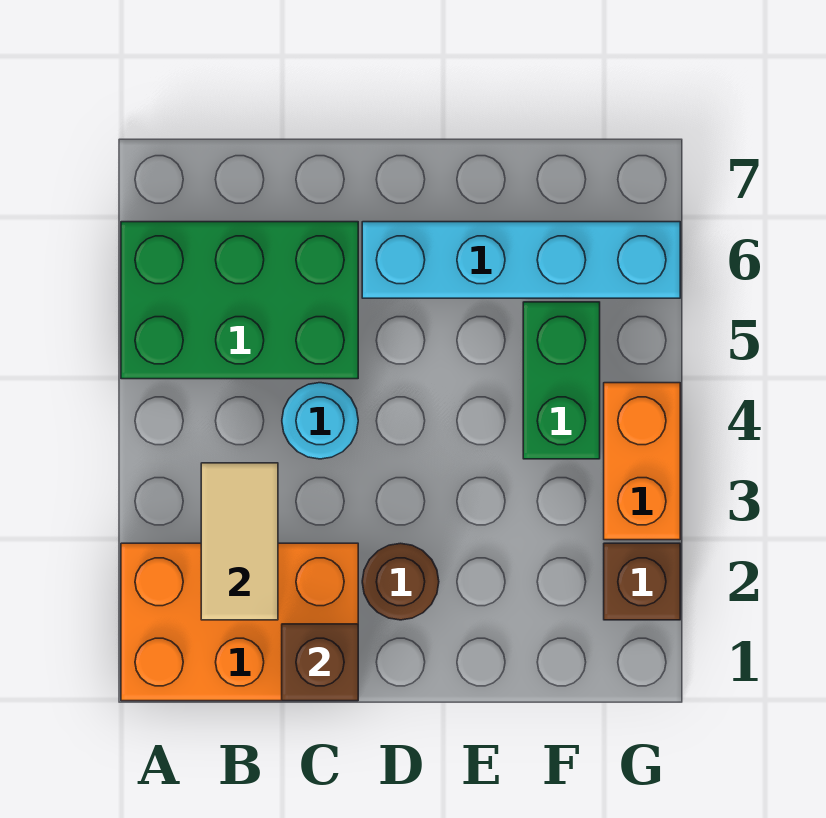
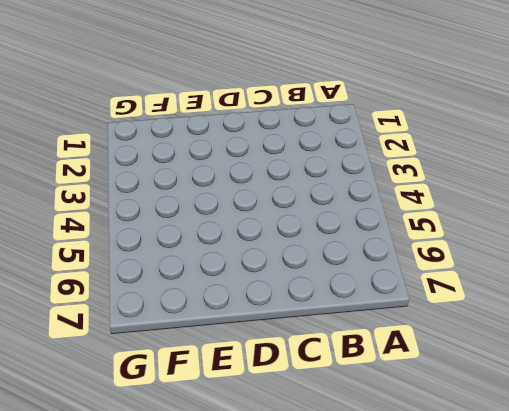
none -> orange brick A1:C2 level 1
none -> green brick A5:C6 level 1

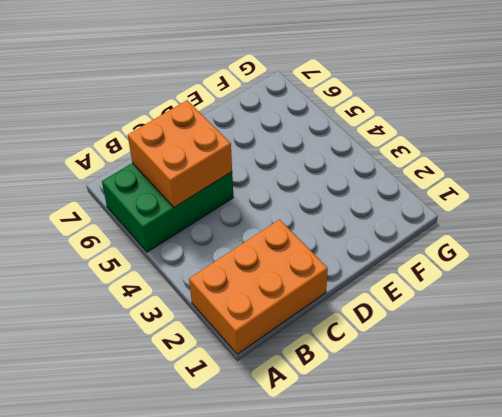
orange brick B5:C6 level 2 -> none
none -> cyan round brick C4 level 1
none -> brown round brick D2 level 1

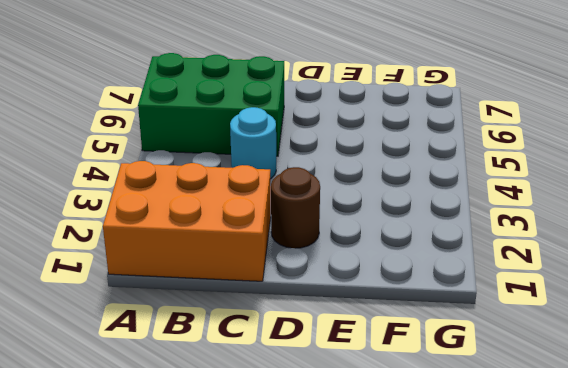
none -> cyan brick D6:G6 level 1
none -> green brick F4:F5 level 1

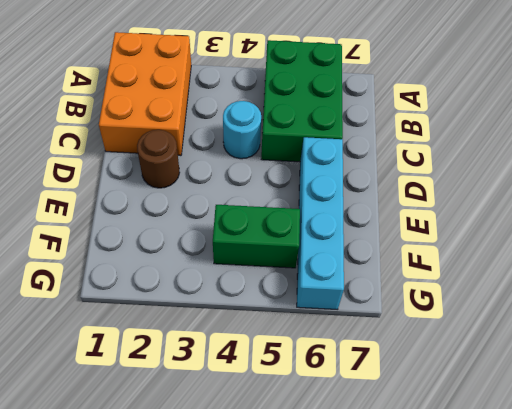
none -> brown brick G2 level 1
none -> orange brick G3:G4 level 1

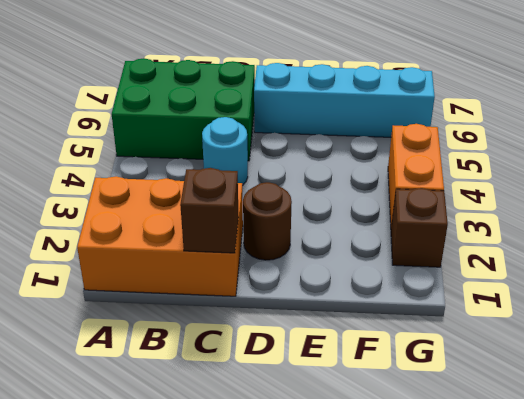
none -> green brick F4:F5 level 1
none -> tan tile B2:B3 level 2

